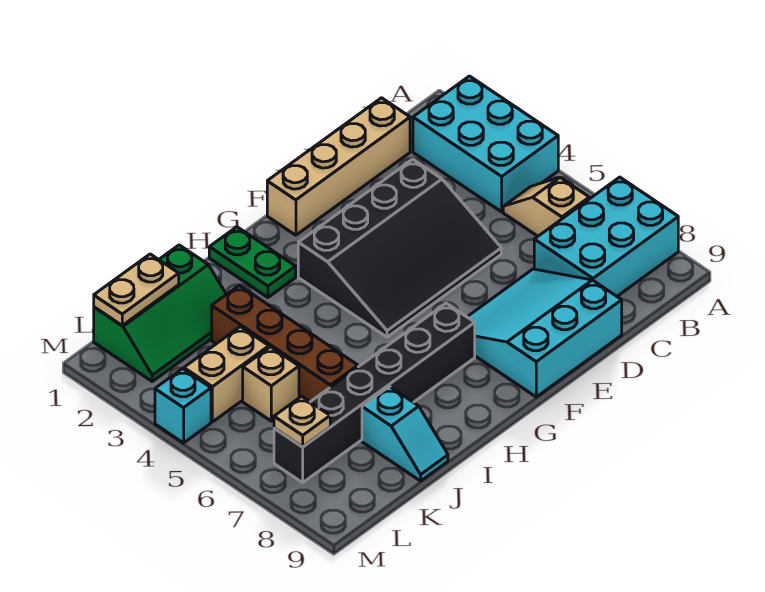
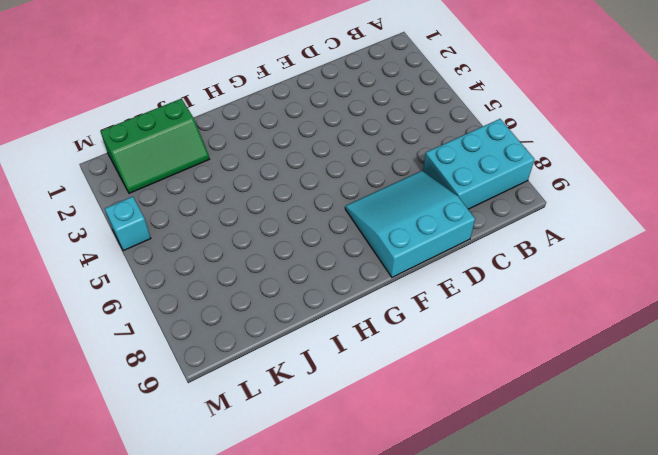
none -> cyan brick A2:B4 level 1
none -> tan slope B5:B6 level 1 top 6
none -> tan brick C1:F1 level 1

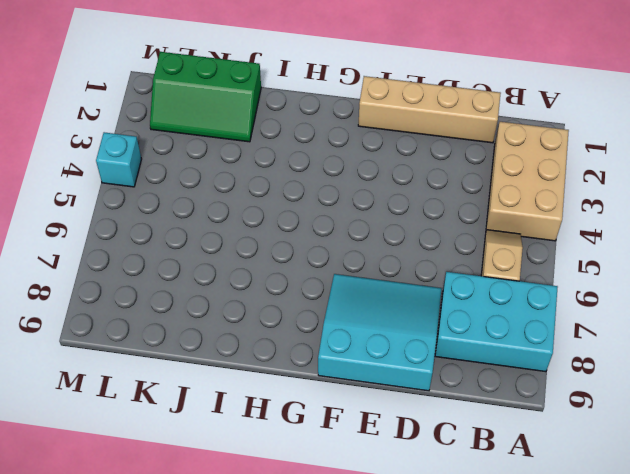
tan brick A2:B4 level 1 -> cyan brick A2:B4 level 1
none -> black slope D3:G5 level 1 top 3
none -> black brick G7:L7 level 1
none -> green plate H1:H2 level 1

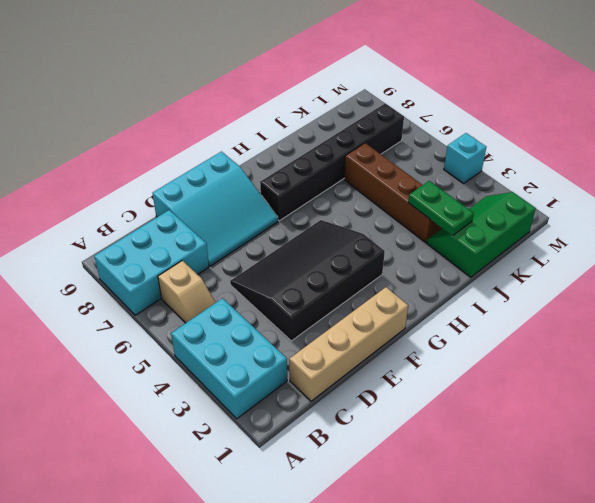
green plate J2:J3 level 2 -> green plate H1:H2 level 1
none -> cyan slope J8:J9 level 1 top 8
none -> tan brick K4:L4 level 1
none -> tan brick K5 level 1

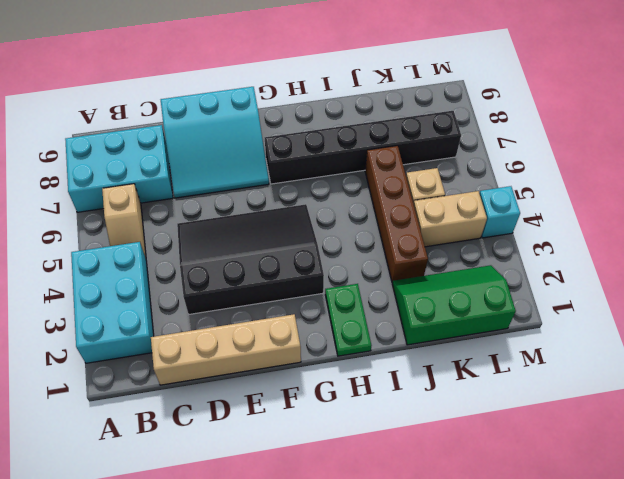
none -> cyan slope J8:J9 level 1 top 8
none -> tan plate K1:L1 level 2
none -> tan plate L7 level 2

